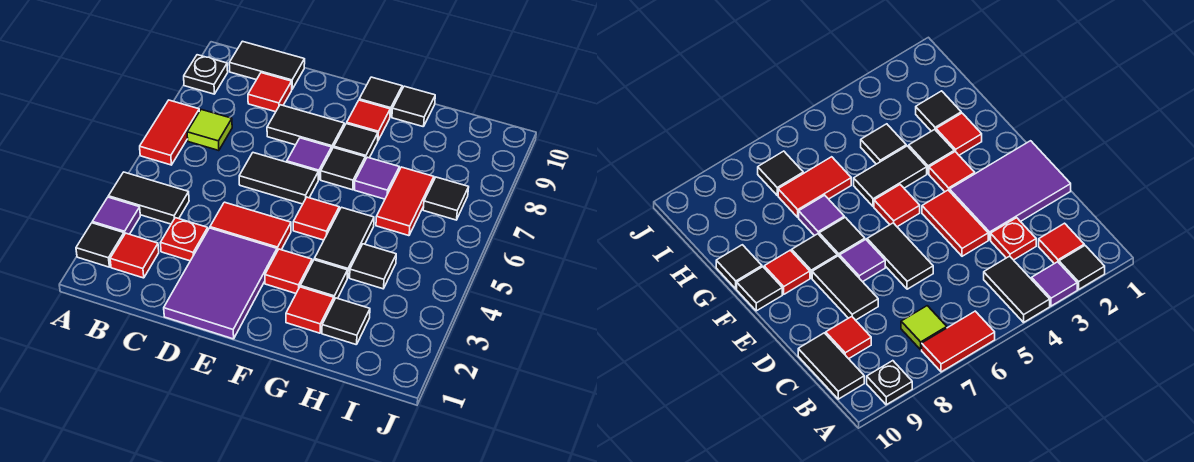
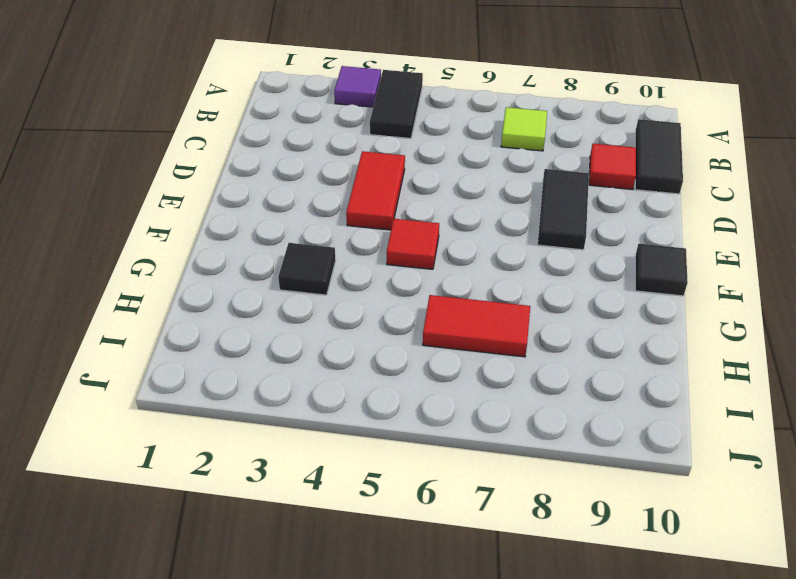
none -> black tile A2 level 1
none -> red tile A6:A7 level 1
none -> black plate A9 level 1
none -> red tile B2 level 1

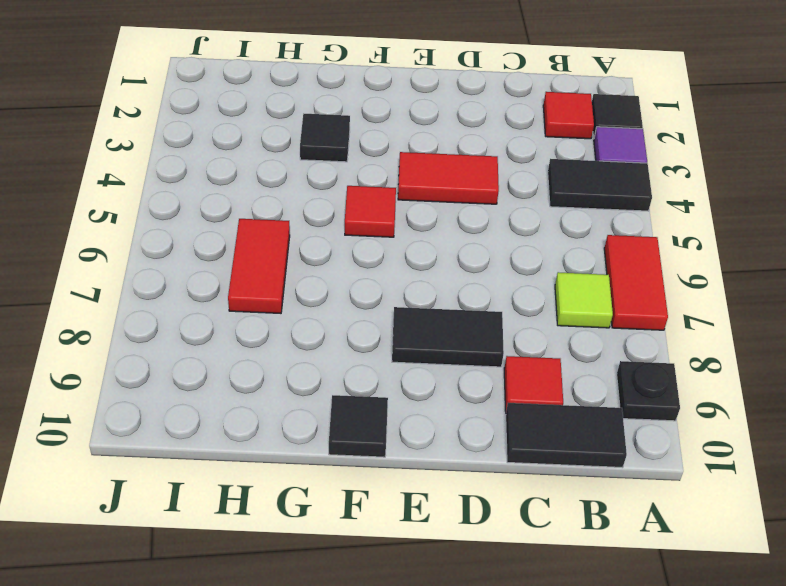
none -> red plate C3 level 1
none -> purple tile D1:E3 level 1
none -> black tile D6:E6 level 1
none -> purple tile E7 level 1

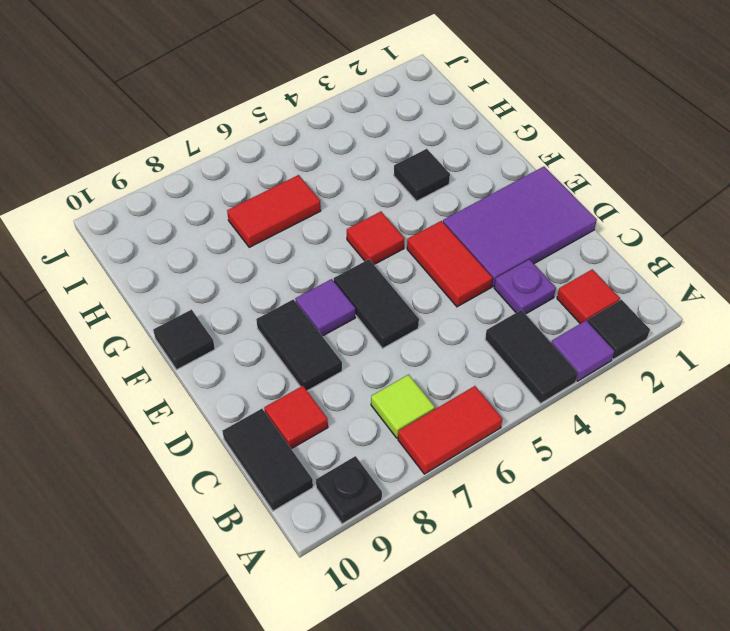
purple plate C3 level 1 -> red plate C3 level 1
none -> red tile F3 level 1
none -> black tile F7 level 1
none -> black tile F8 level 1
none -> red tile F9 level 1

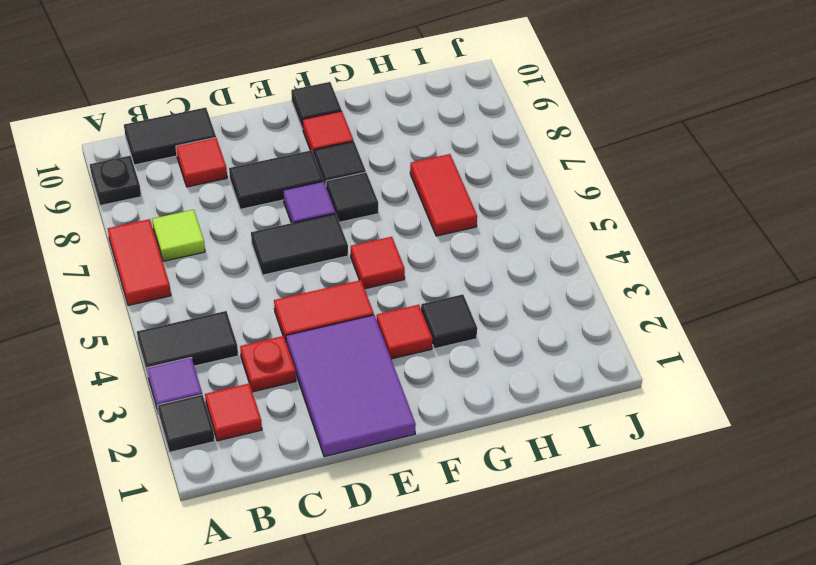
none -> red tile G2 level 1
none -> black tile G4:G5 level 1
none -> purple tile G7 level 1
none -> black tile G10 level 1

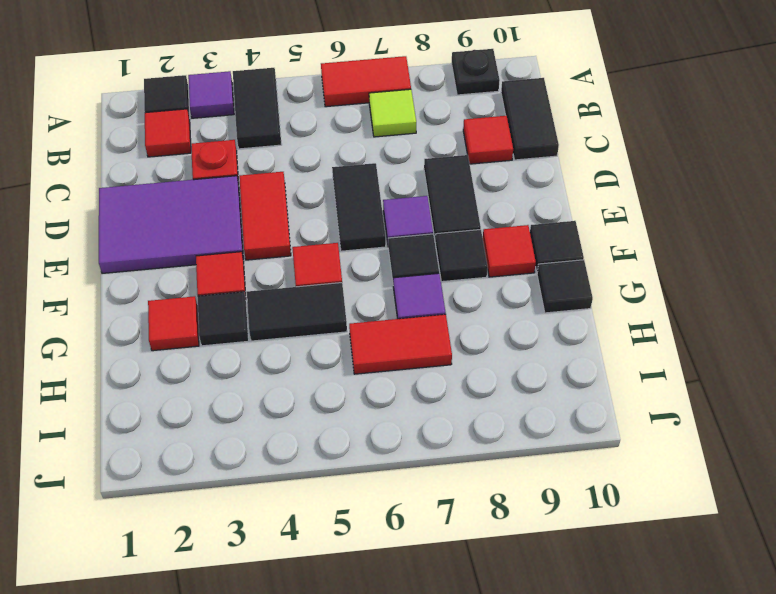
none -> black tile H2 level 1
none -> black tile H4 level 1
none -> black tile I7 level 1

